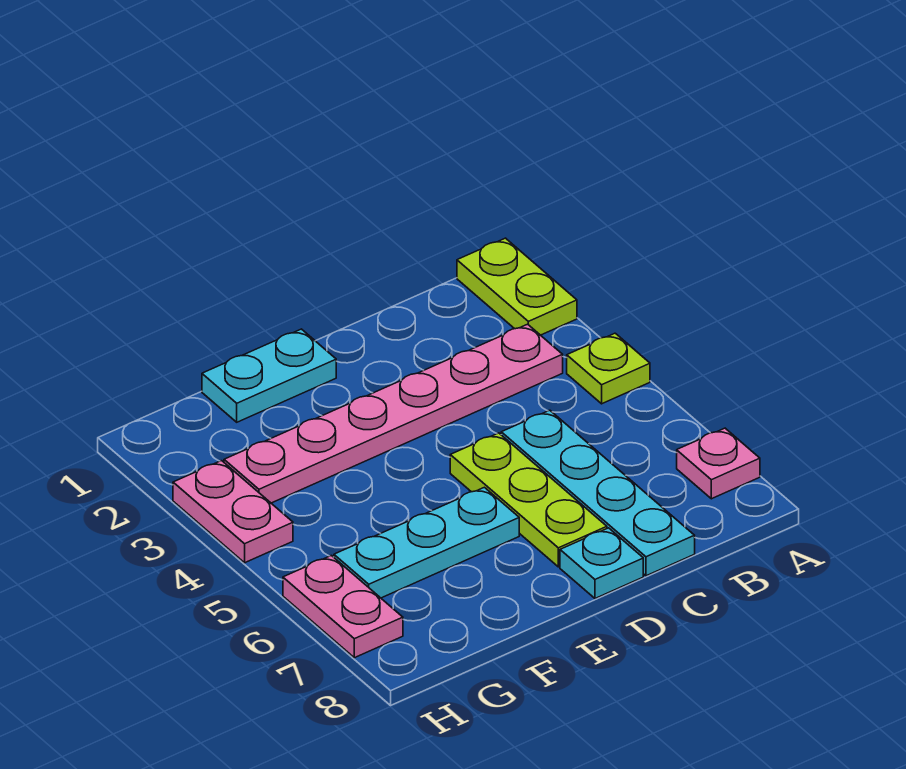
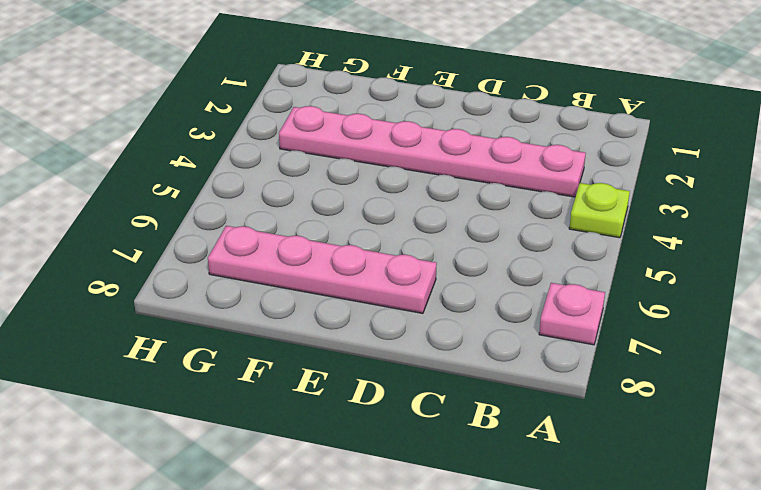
pink plate D7:G7 level 1 -> lime plate D5:D7 level 1
none -> lime plate A1:A2 level 1
none -> cyan plate C5:C8 level 1

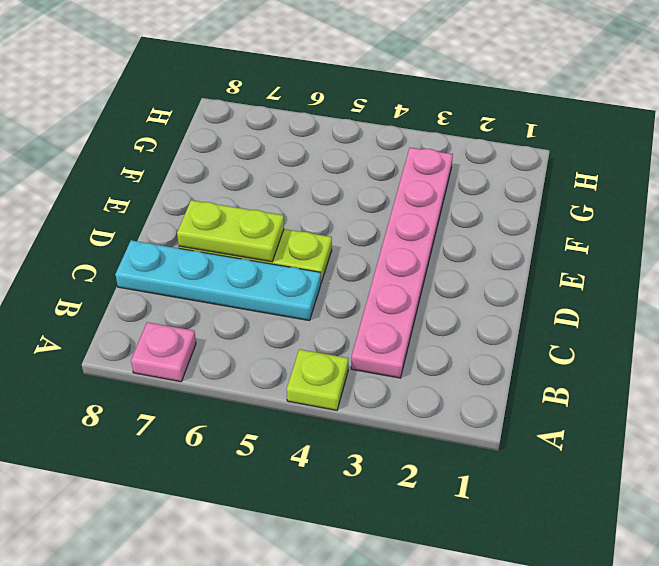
lime plate D6:D7 level 2 -> lime plate A1:A2 level 1
none -> cyan plate D8 level 1
none -> cyan plate E1:F1 level 1

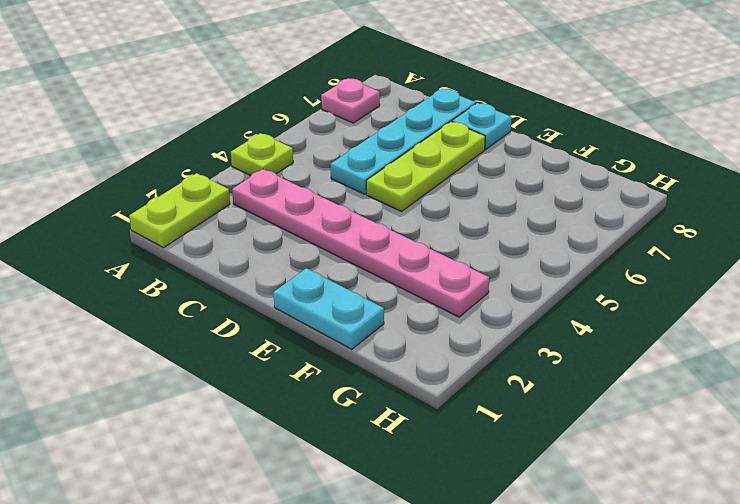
none -> cyan plate E6:G6 level 1
none -> pink plate H3:H4 level 1

